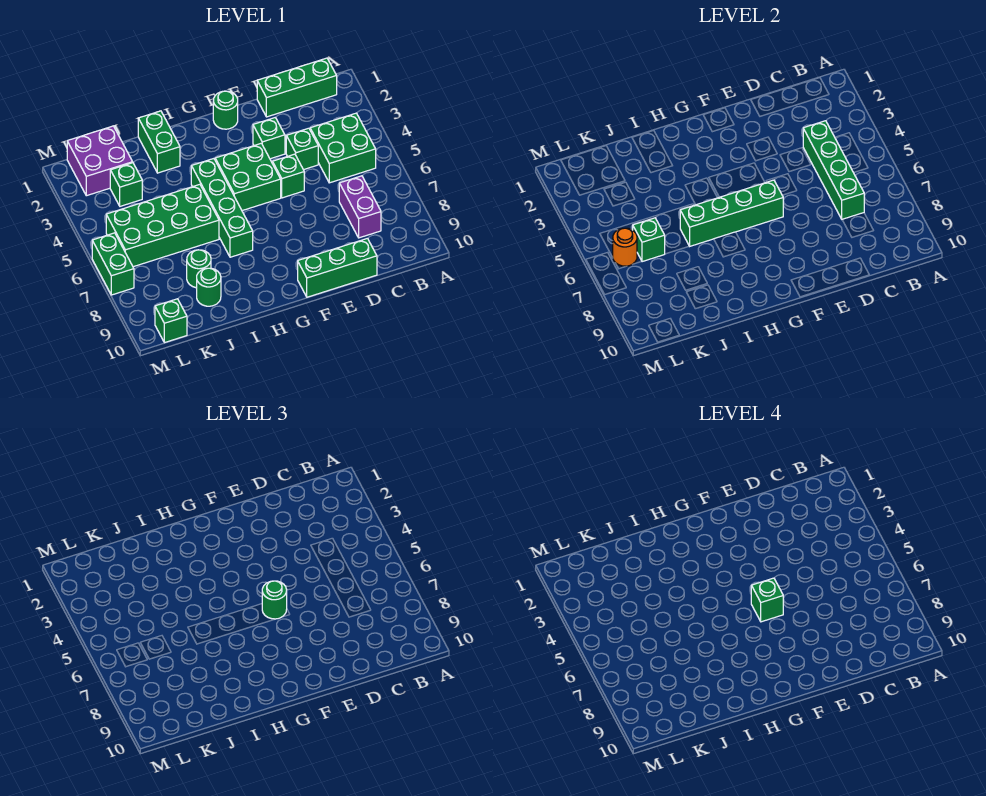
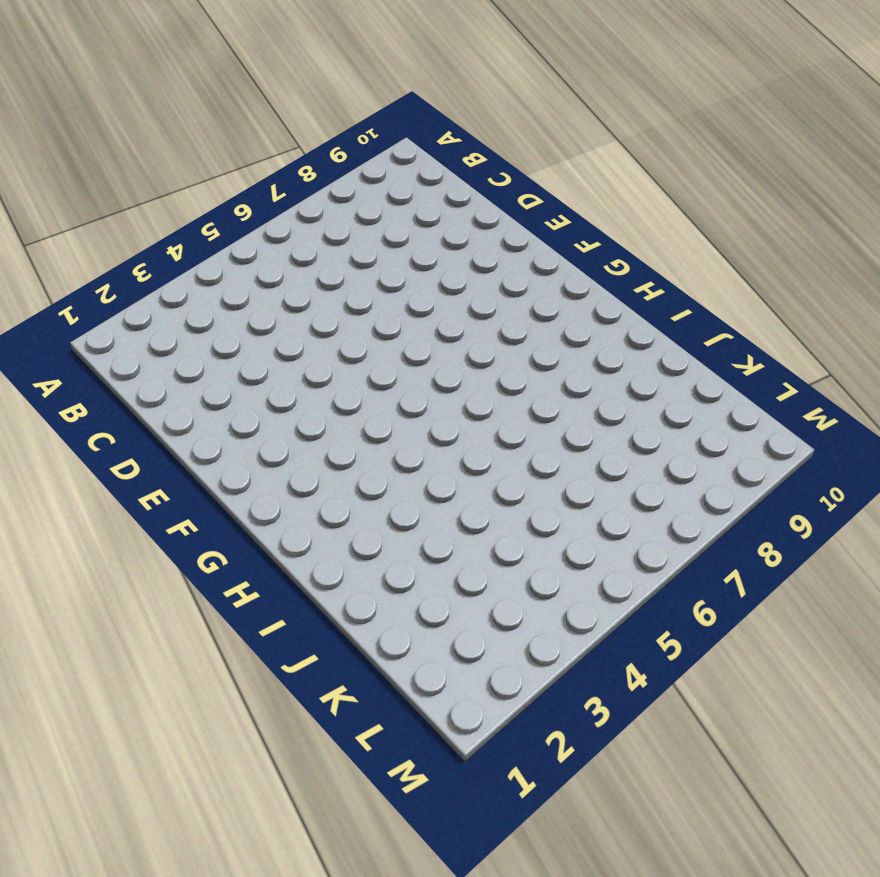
none -> green brick B1:D1 level 1
none -> green brick B4:C5 level 1
none -> purple brick C7:C8 level 1

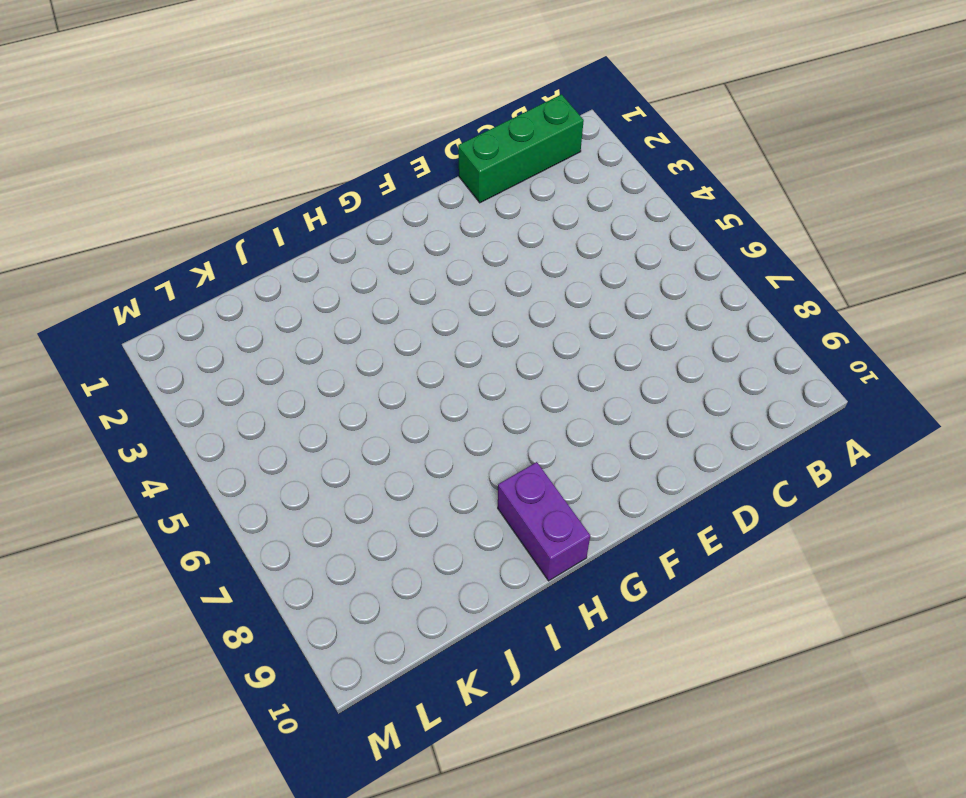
purple brick H9:H10 level 1 -> purple brick C7:C8 level 1
none -> green brick B4:C5 level 1
none -> green brick D4 level 1
none -> green brick D10:F10 level 1

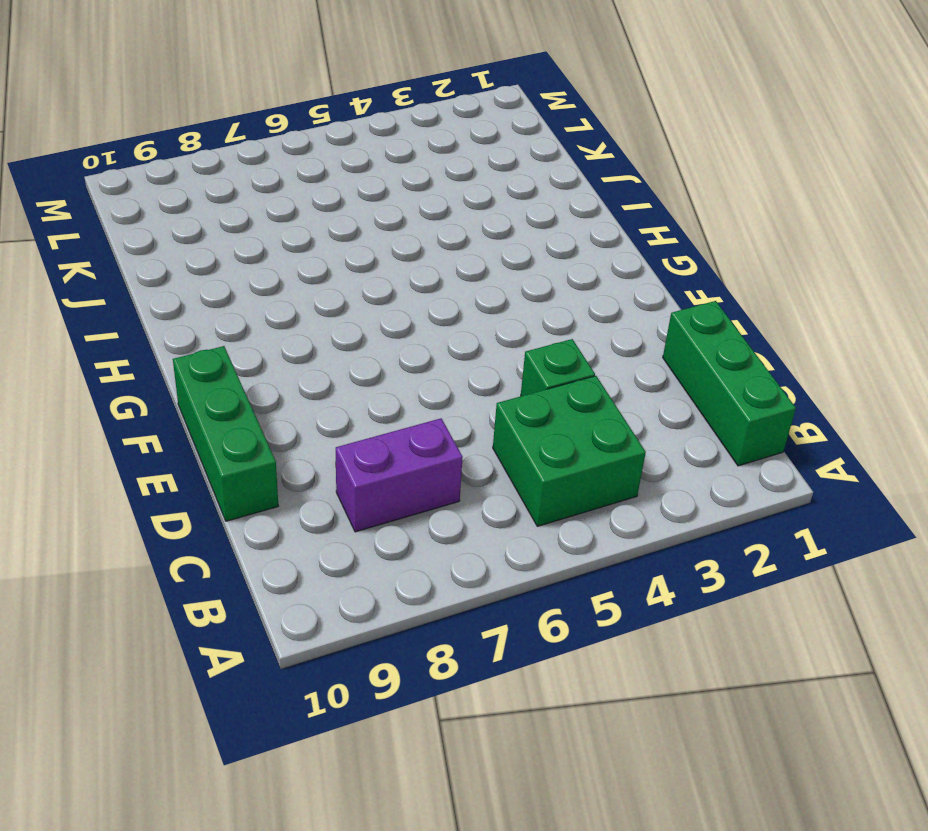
none -> green brick E3 level 1
none -> green brick E5 level 1
none -> green round brick F1 level 1

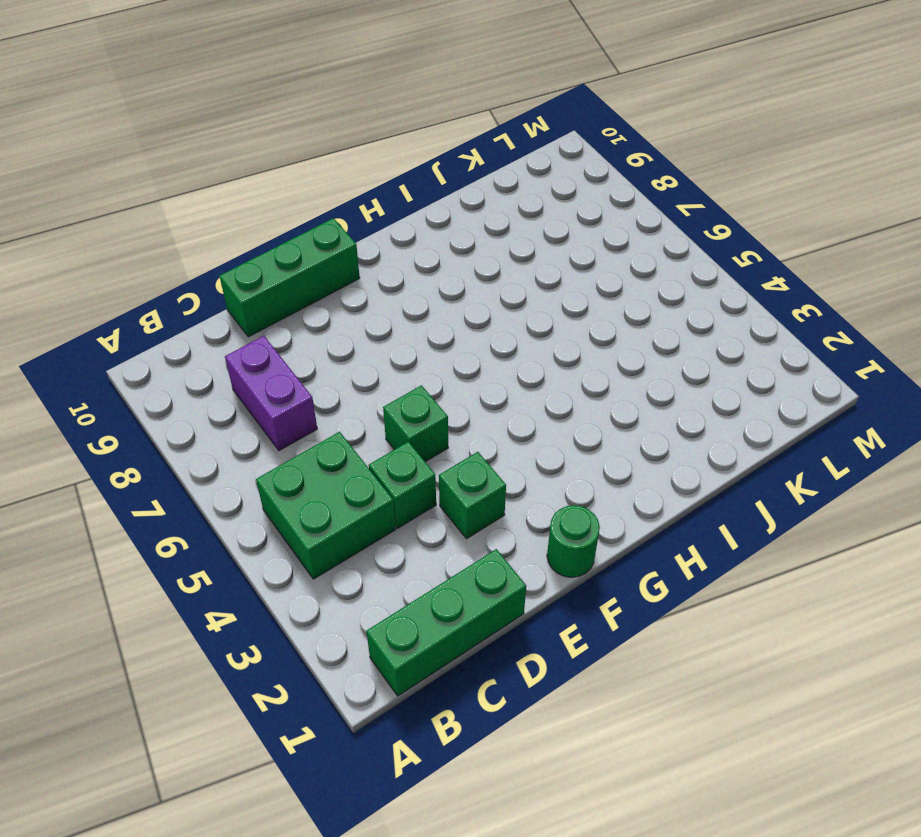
none -> green brick F4:G5 level 1
none -> green brick H4:H7 level 1
none -> green brick I1:I2 level 1

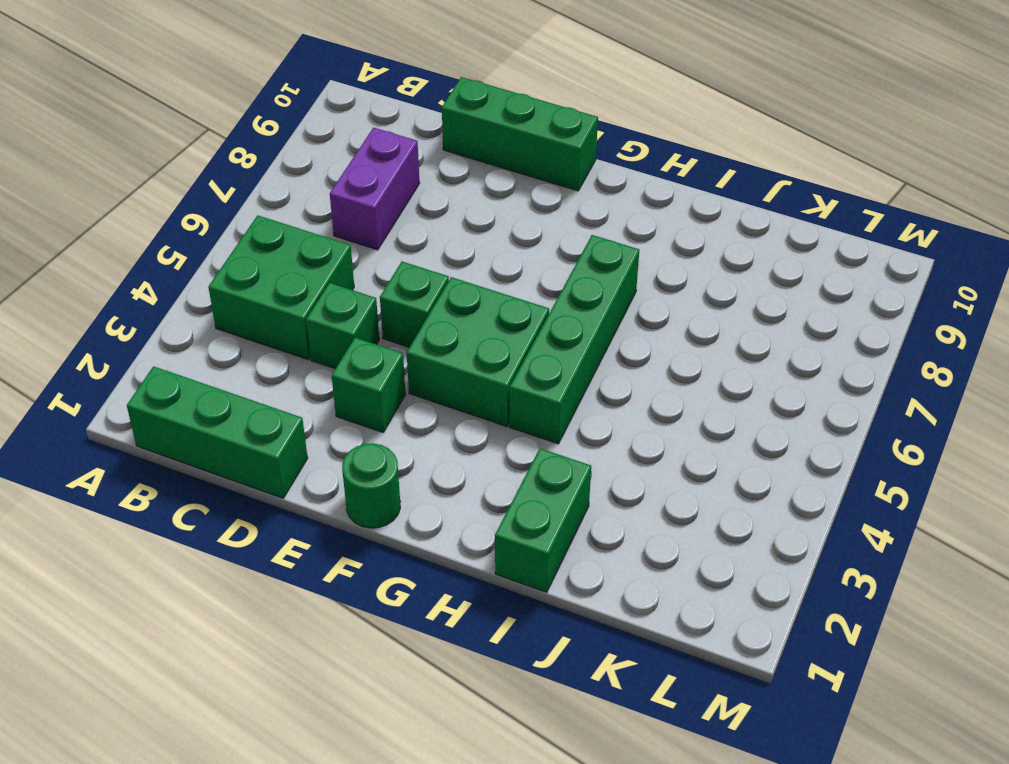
none -> green brick I5:L6 level 1
none -> green round brick J8 level 1
none -> green round brick J9 level 1

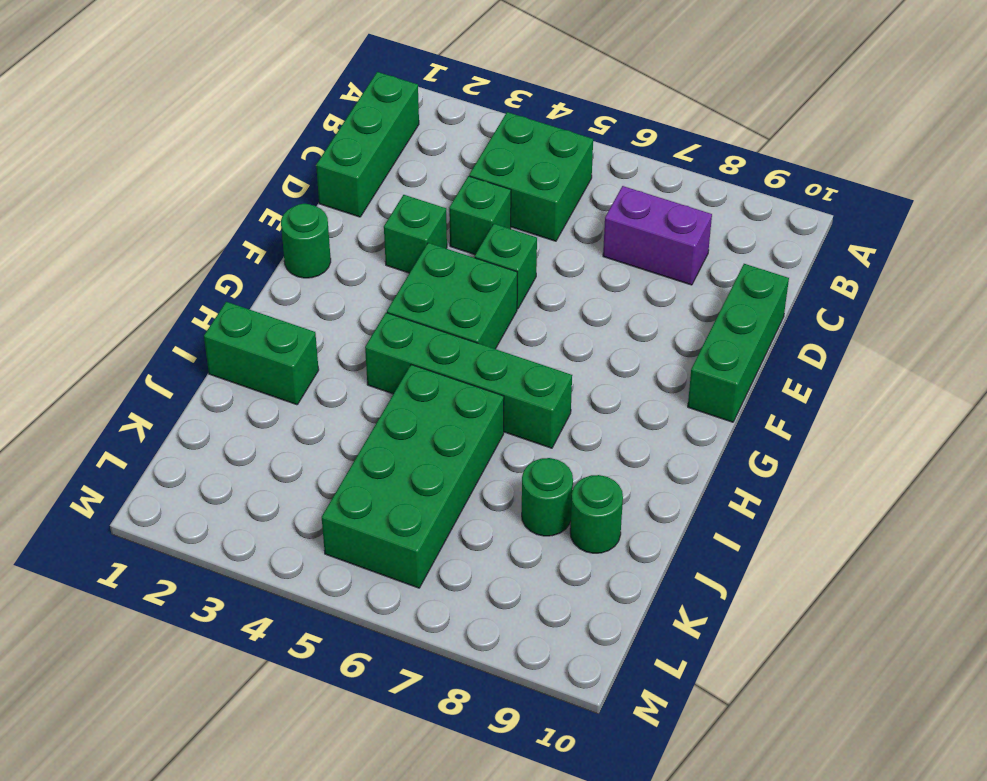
none -> purple brick K1:L2 level 1
none -> green brick K3 level 1
none -> green brick L10 level 1

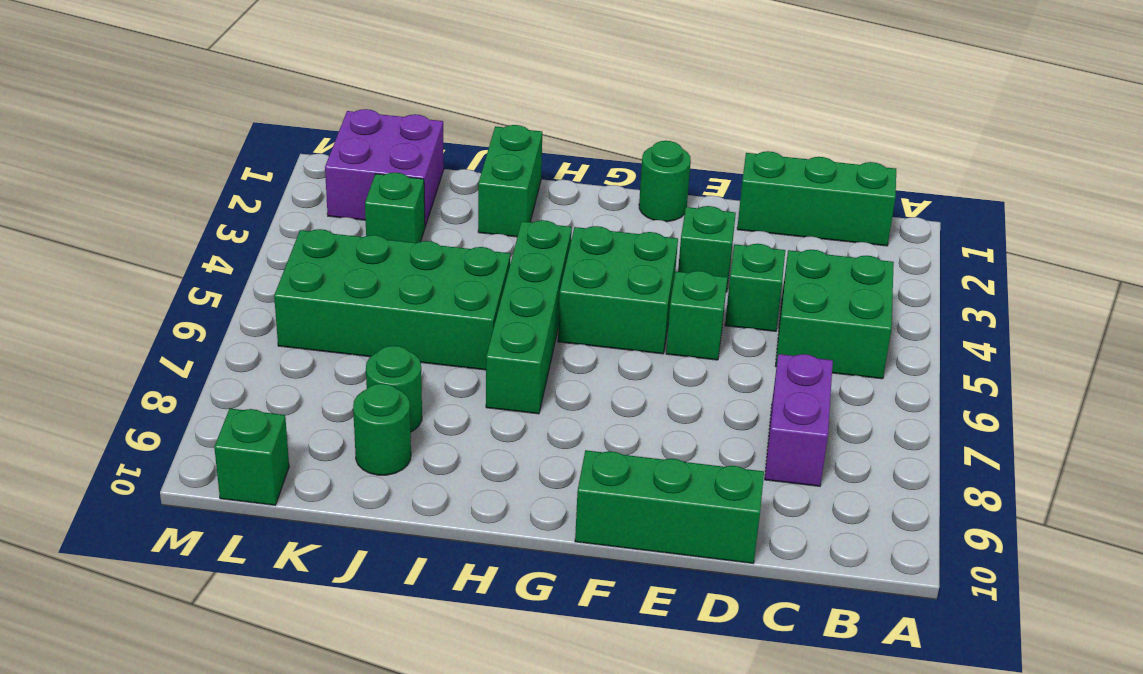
none -> green brick M6:M7 level 1
none -> green brick C4:C7 level 2
none -> green brick F6:I6 level 2

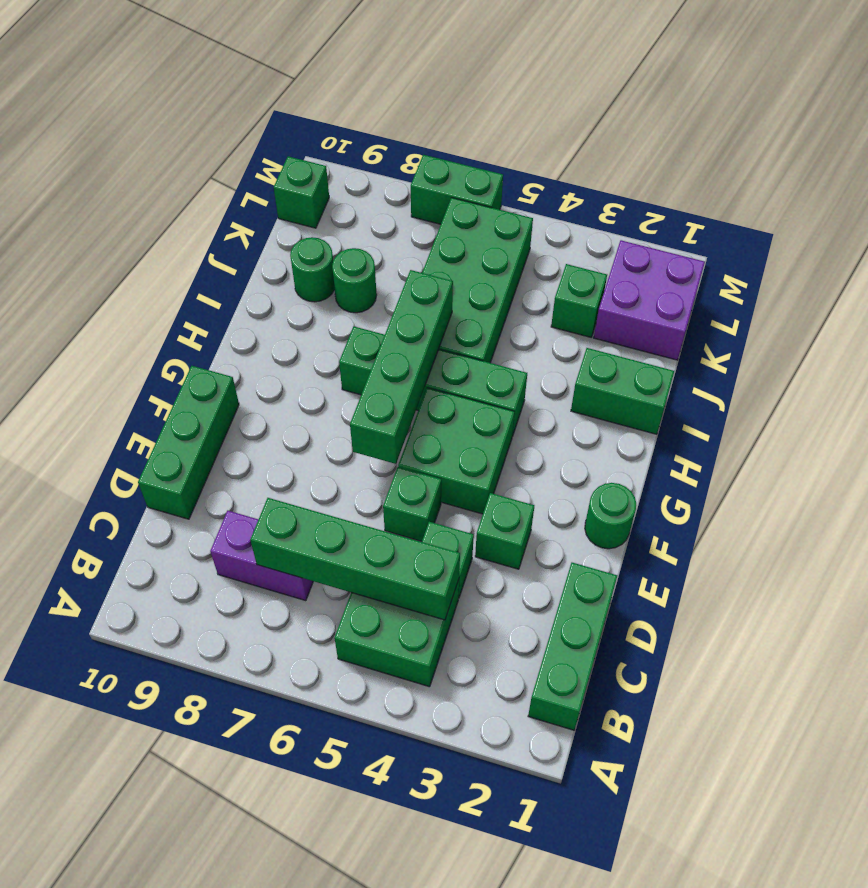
none -> green brick K6 level 2
none -> orange round brick L6 level 2
none -> green round brick F6 level 3

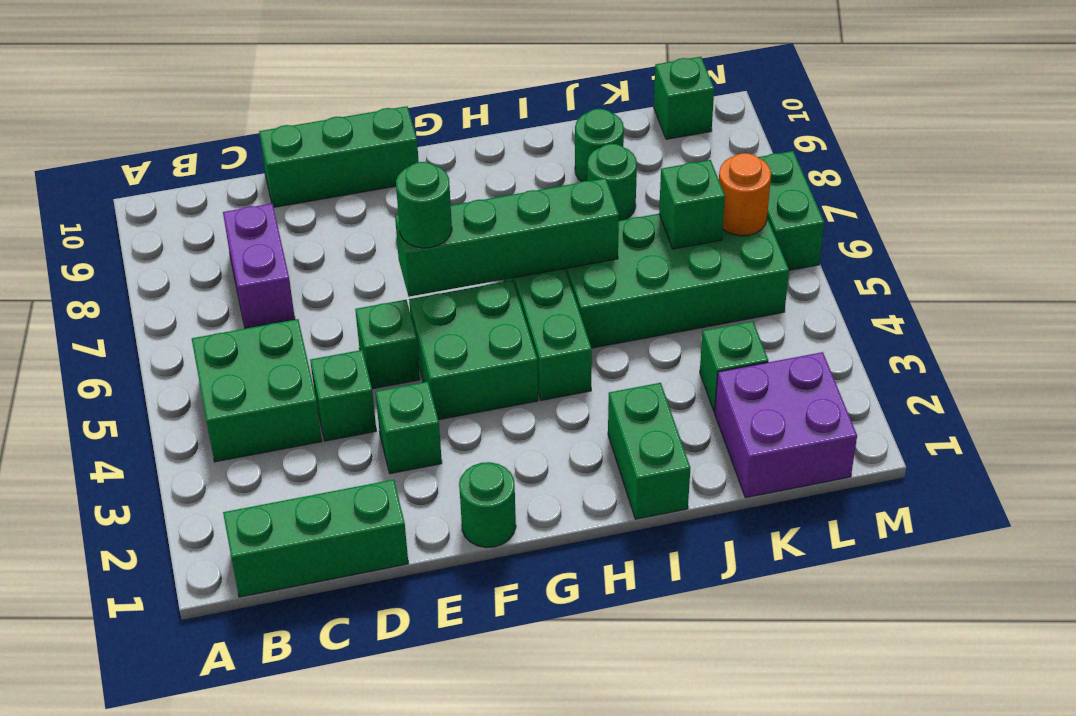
none -> green brick C4:C7 level 2
none -> green brick F6 level 4

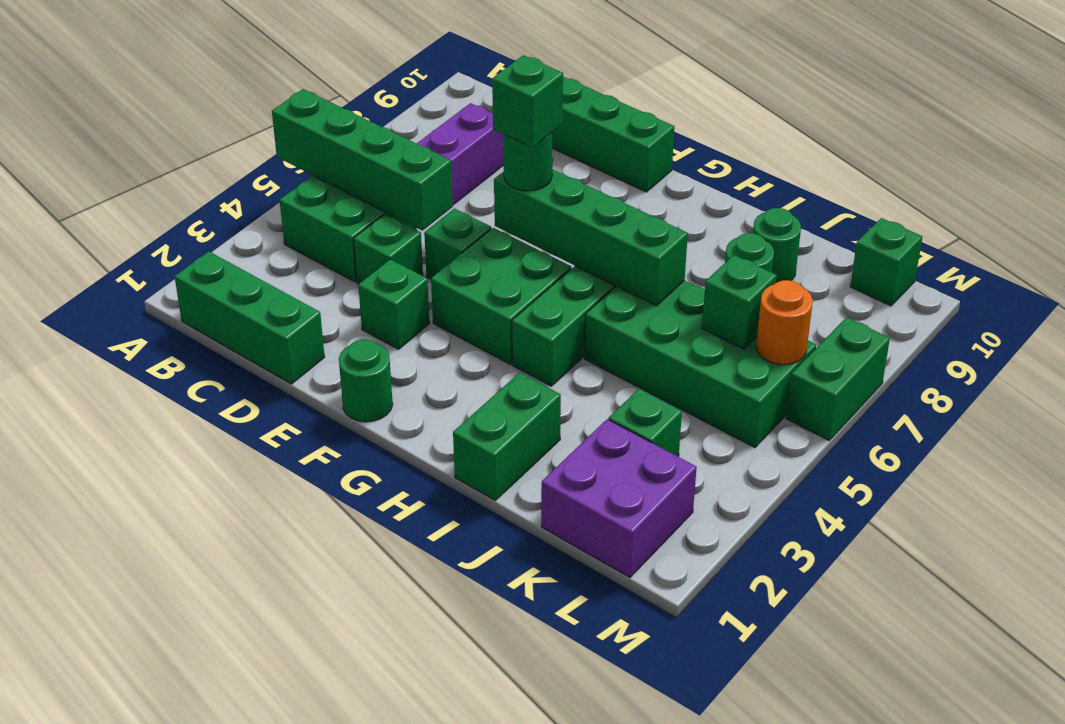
green brick A5:D5 level 2 -> green brick C4:C7 level 2

